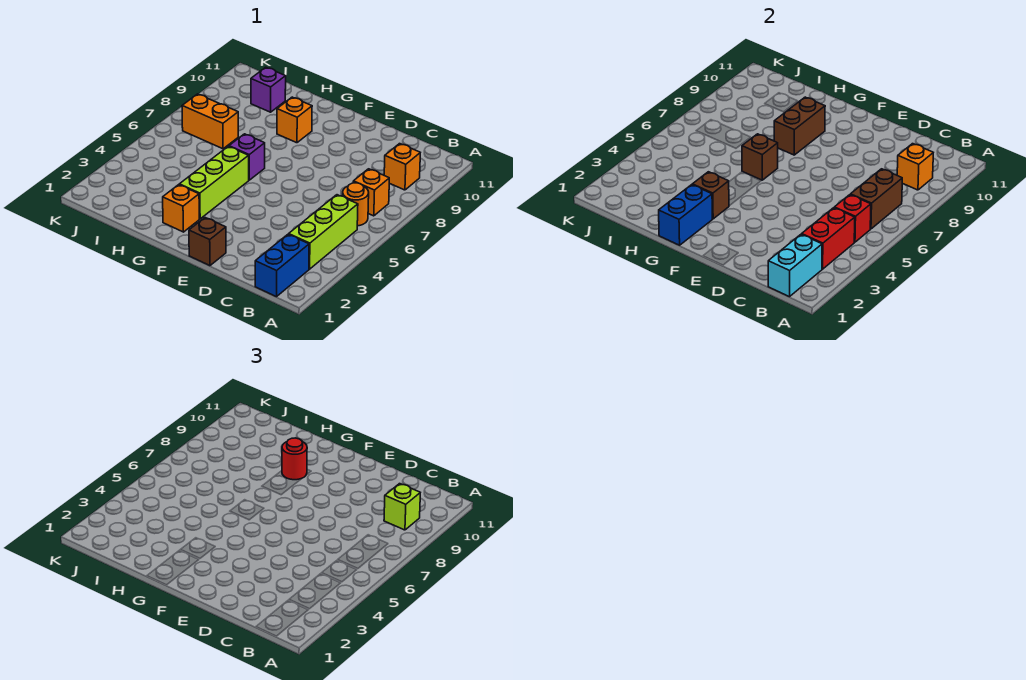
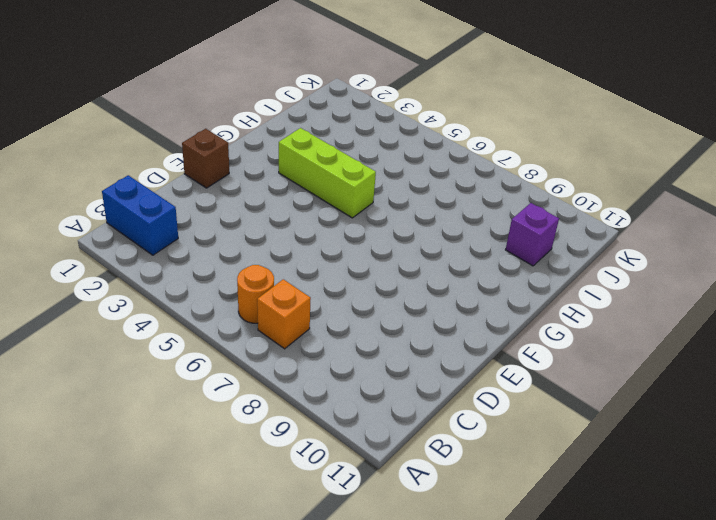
none -> lime brick B3:B5 level 1
none -> orange brick B9 level 1
none -> orange brick G2 level 1

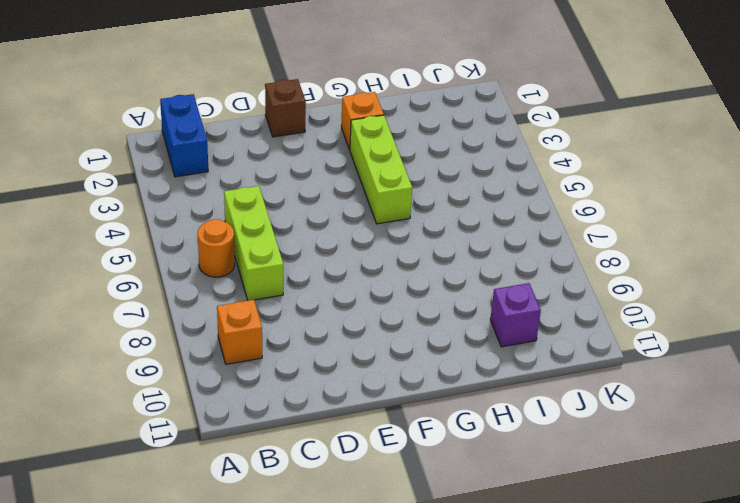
lime brick C5:C7 level 1 -> lime brick B3:B5 level 1
none -> orange brick B7 level 1
none -> purple brick G6 level 1
none -> orange brick G9 level 1

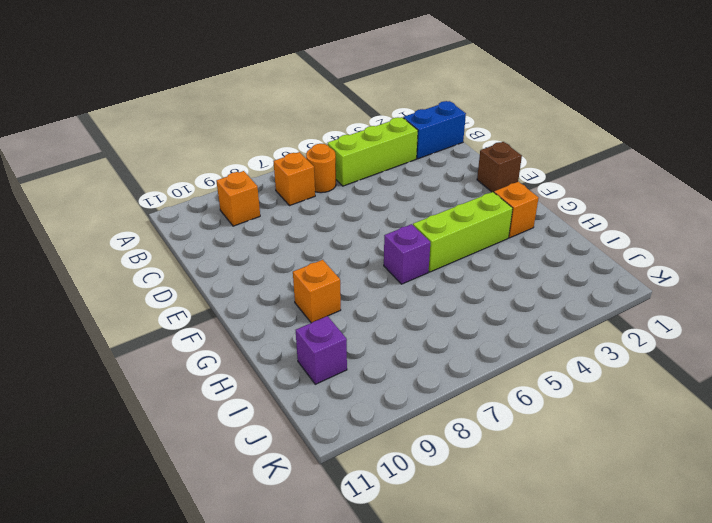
none -> orange brick I7:J7 level 1
none -> cyan brick B1:B2 level 2
none -> red brick B3:B4 level 2

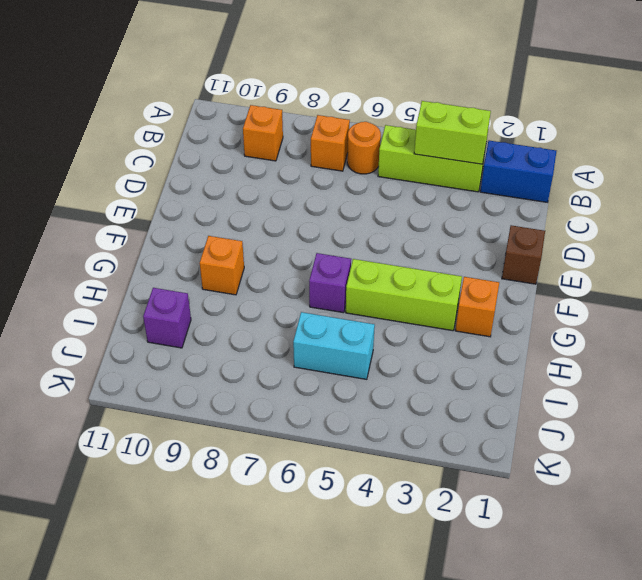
lime brick B3:B4 level 2 -> red brick B3:B4 level 2
cyan brick I5:I6 level 1 -> cyan brick B1:B2 level 2
none -> orange brick I7:J7 level 1
none -> red brick B5 level 2
none -> brown brick B6:B7 level 2

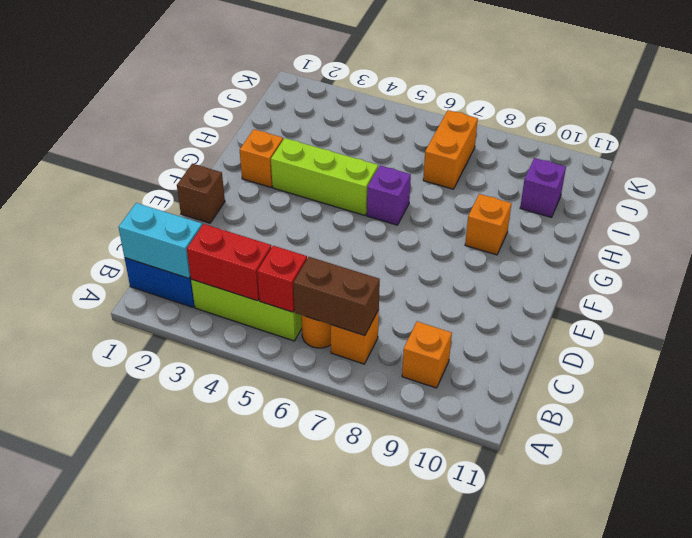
none -> orange brick B9 level 2
none -> blue brick G1:G2 level 2
none -> brown brick G3 level 2

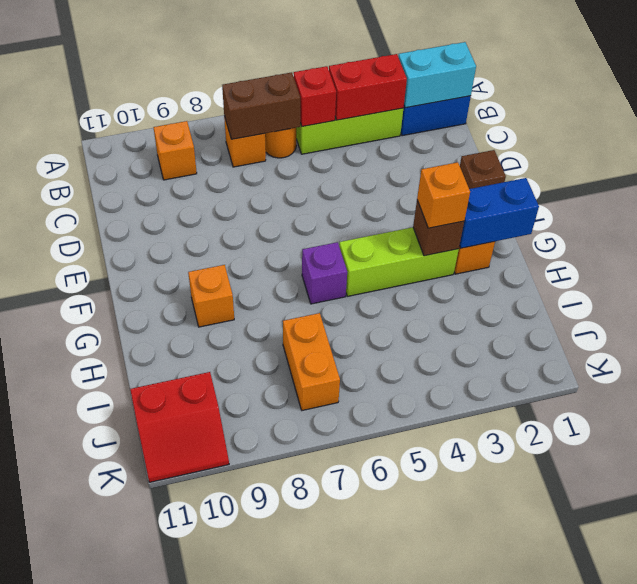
orange brick G3 level 3 -> orange brick B9 level 2
red slope J10:K11 level 1 top J -> none
none -> purple brick I10 level 1
none -> brown brick G6 level 2
none -> brown brick G8:G9 level 2

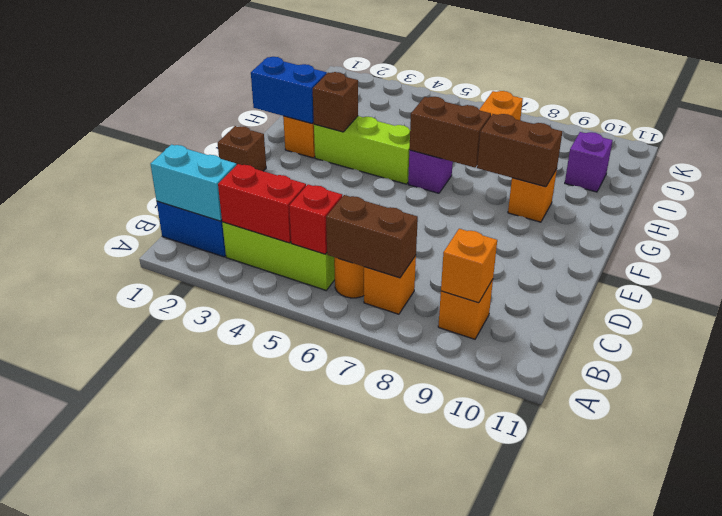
brown brick G6:G7 level 2 -> brown brick G6 level 2
none -> lime brick B9 level 3
none -> red round brick G9 level 3

